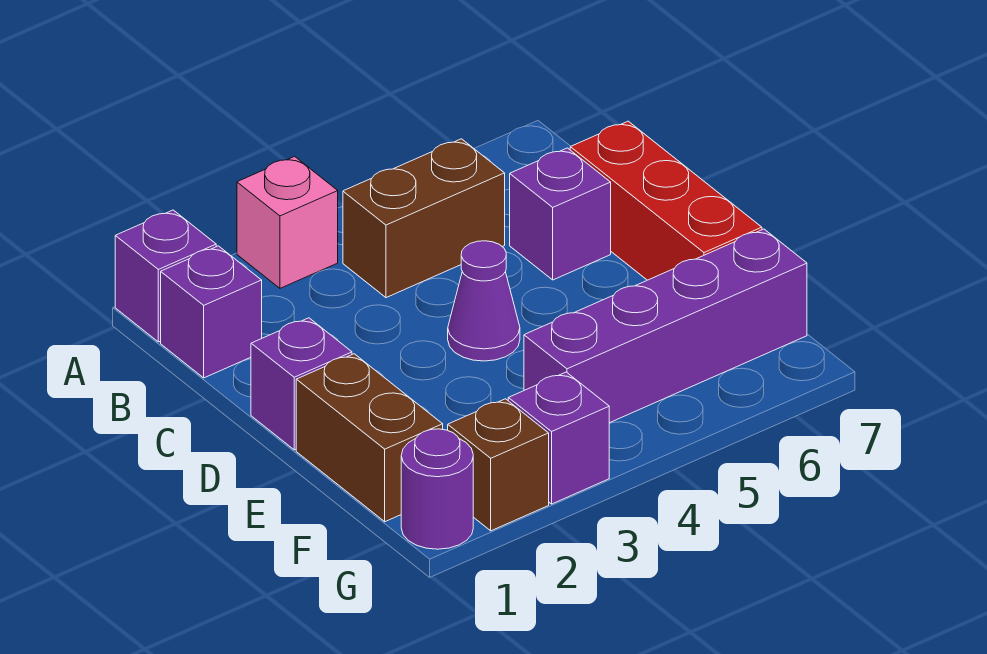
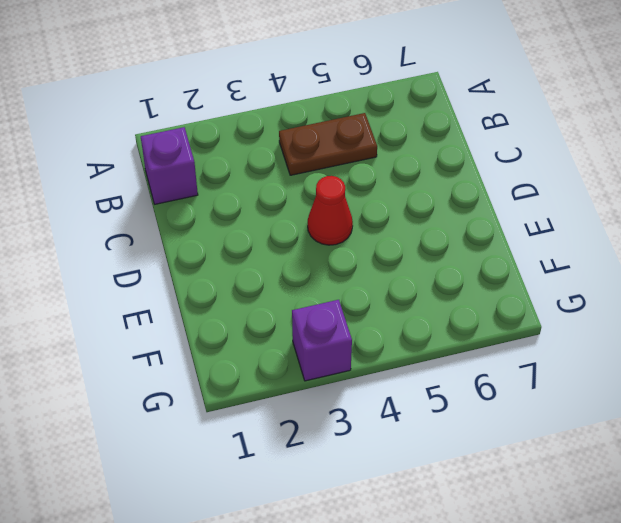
brown plate B4:B5 level 1 -> brown brick B4:B5 level 1
red cone D4 level 1 -> purple cone D4 level 1
none -> purple brick A1 level 1
none -> pink brick A3 level 1
none -> purple brick C6 level 1

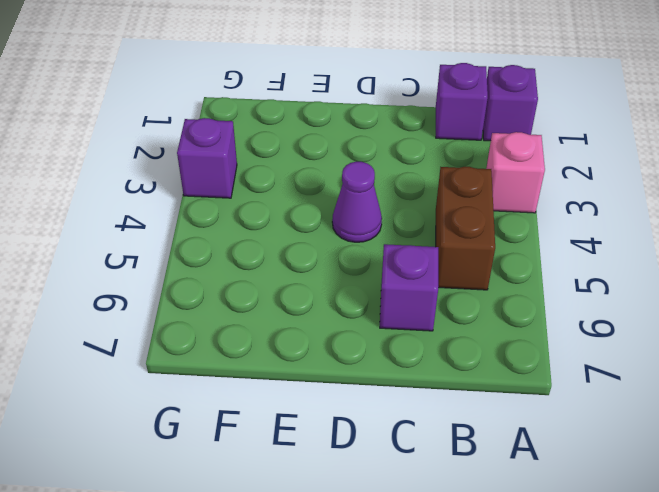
none -> red brick C7:E7 level 1
none -> purple brick D1 level 1
none -> brown brick E1:F1 level 1

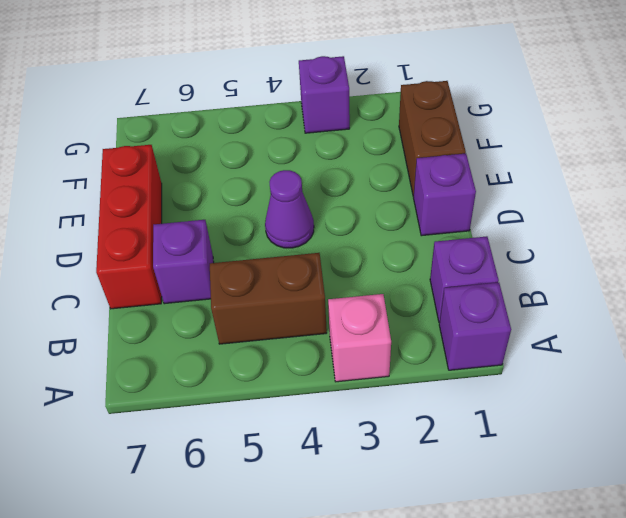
none -> purple brick F4:F7 level 1
none -> purple round brick G1 level 1
none -> brown brick G2 level 1

